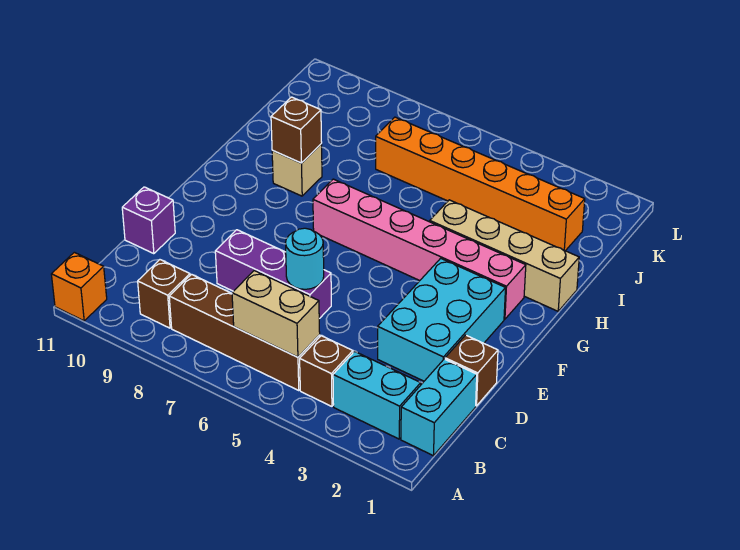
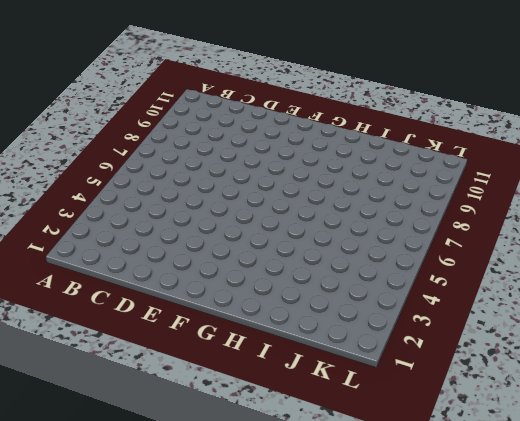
none -> orange brick A11 level 1
none -> cyan brick B1:C1 level 1
none -> cyan brick B2:B3 level 1

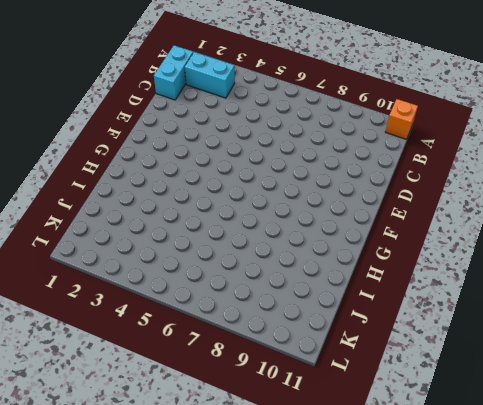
none -> brown brick B4 level 1
none -> brown brick B5:B8 level 1
none -> brown brick B9 level 1

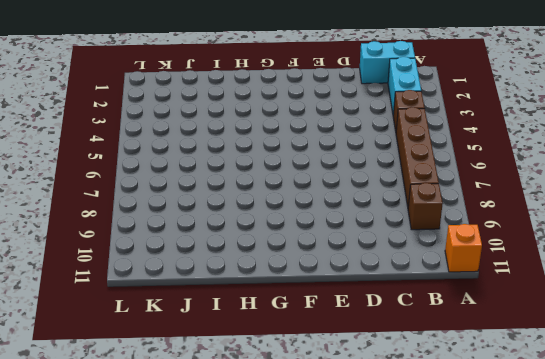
none -> brown brick D1 level 1
none -> cyan brick D2:F3 level 1
none -> purple brick D6:D8 level 1

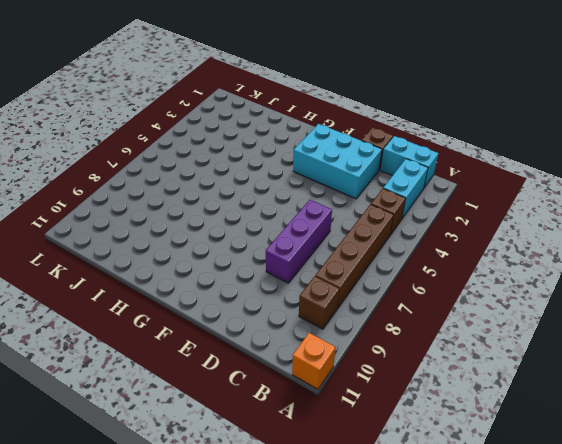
none -> purple brick D11 level 1
none -> pink brick G2:G7 level 1
none -> tan brick H1:H4 level 1

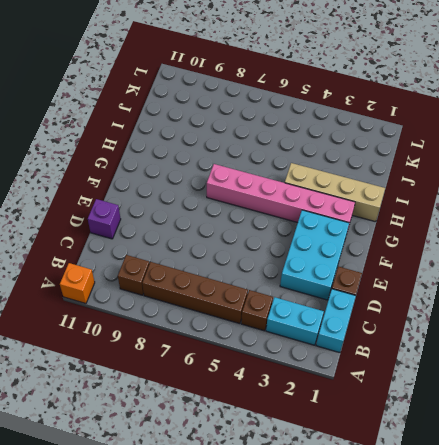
none -> purple brick D6:D8 level 1
none -> tan brick H9 level 1
none -> orange brick J2:J7 level 1

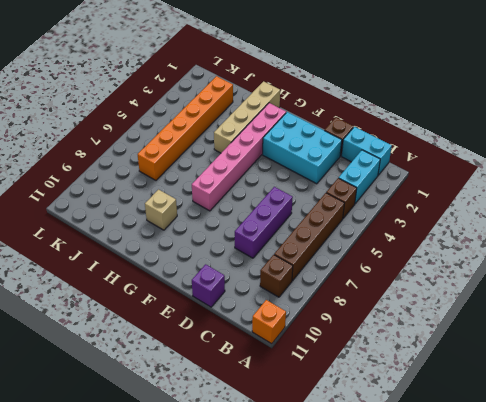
none -> tan brick B5:B6 level 2
none -> cyan round brick D6 level 2
none -> brown brick H9 level 2

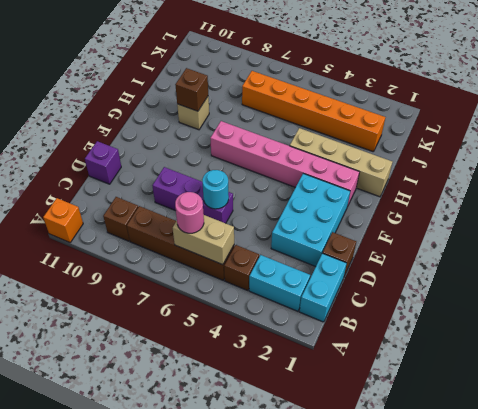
pink round brick B6 level 3 -> none

